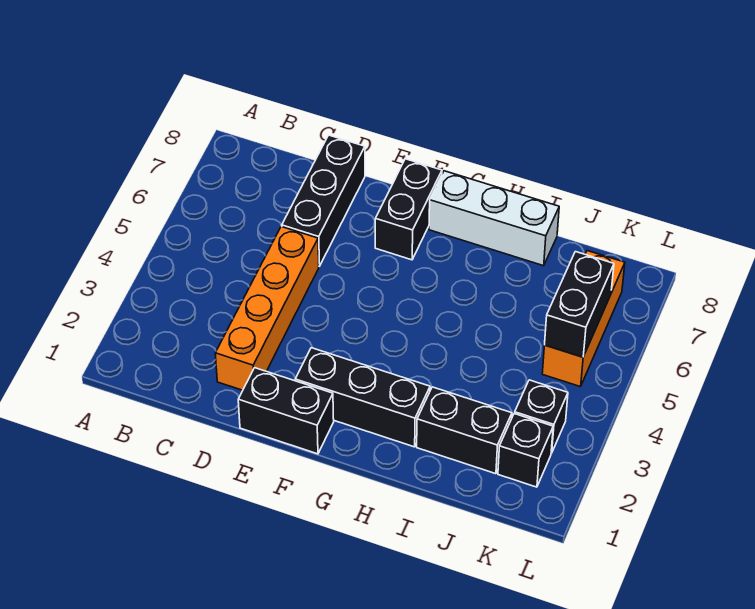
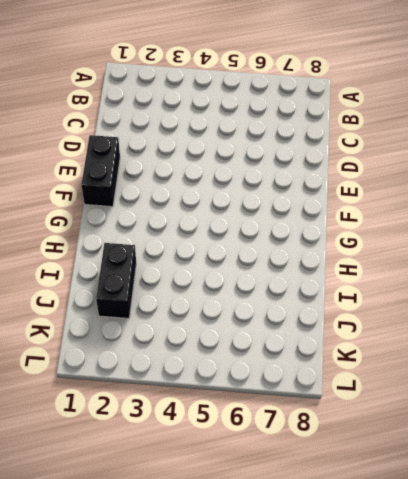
none -> orange brick D2:D5 level 1
none -> black brick D6:D8 level 1

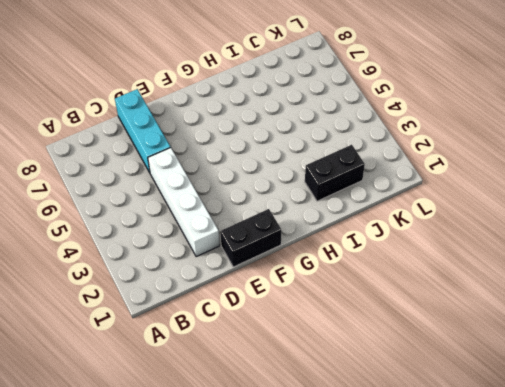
white brick D2:D5 level 1 -> orange brick D2:D5 level 1
cyan brick D6:D8 level 1 -> black brick D6:D8 level 1
none -> black brick F2:H2 level 1
none -> black brick F7:F8 level 1

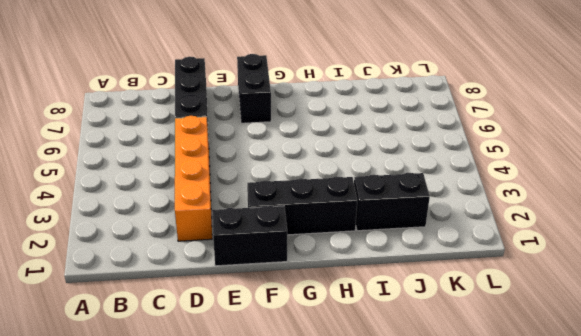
none -> white brick G8:I8 level 1
none -> black brick K2 level 1

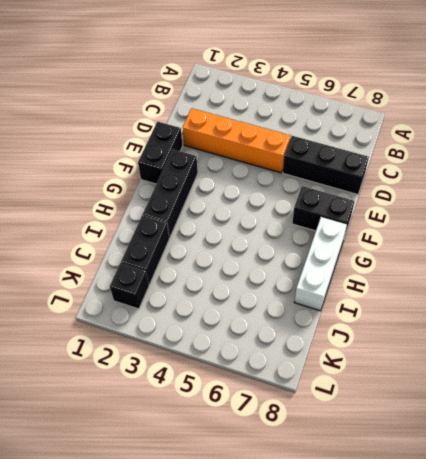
none -> black brick K3 level 1
none -> orange brick K5:K7 level 1

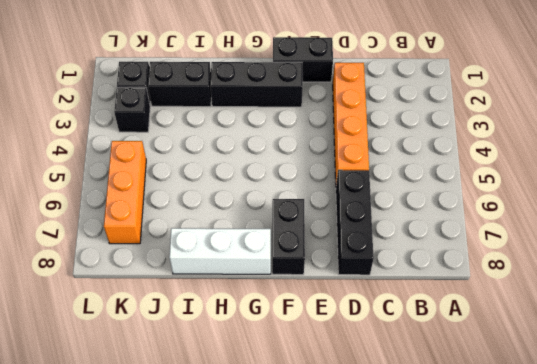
none -> black brick K5:K6 level 2

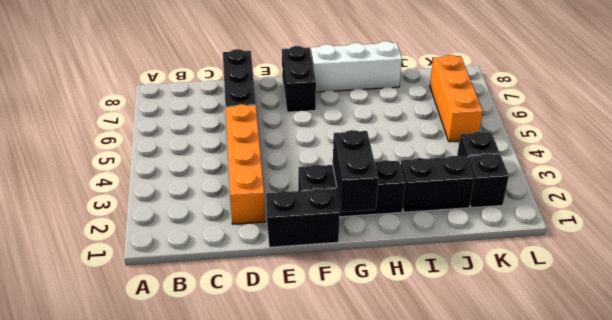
black brick G1:G2 level 2 -> black brick K5:K6 level 2

